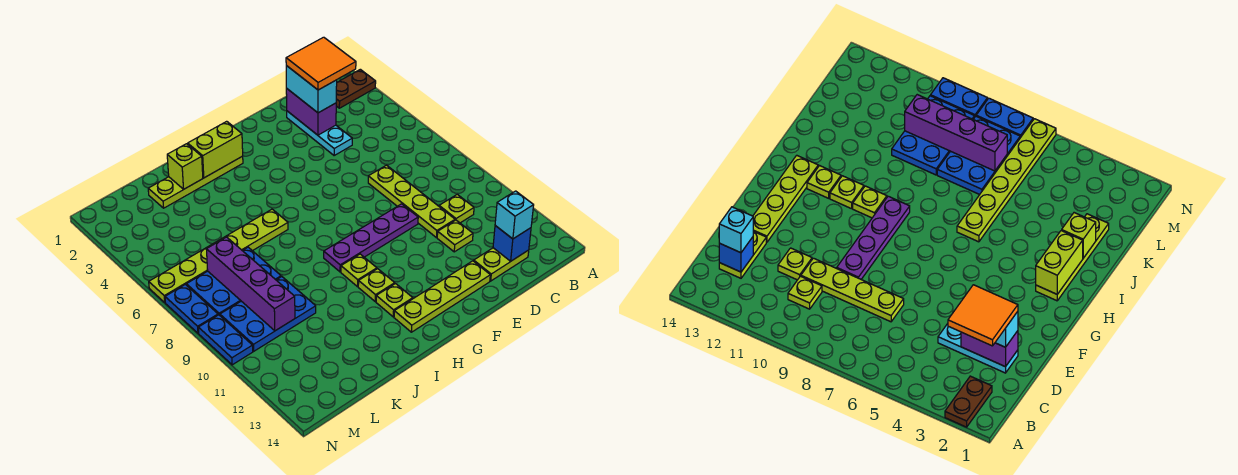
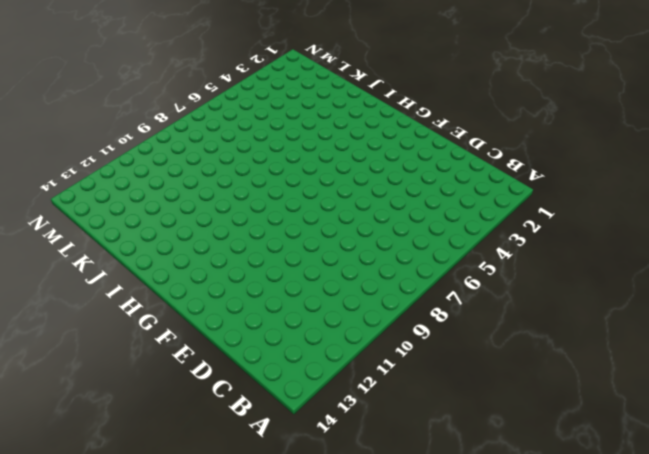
none -> brown plate A2:B2 level 1
none -> lime plate C10 level 1
none -> lime plate C13:D13 level 1

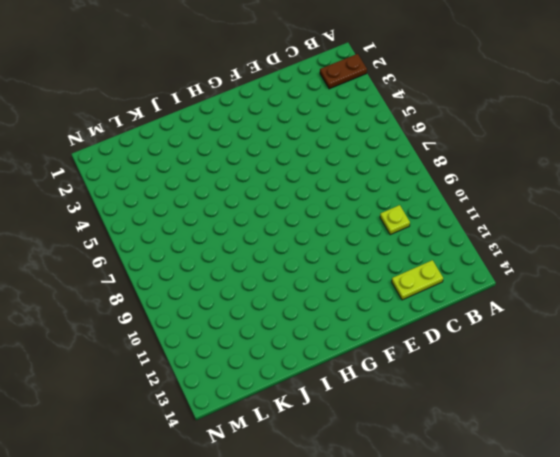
none -> cyan plate D2:D4 level 1
none -> lime plate D7:D10 level 1
none -> lime plate D11 level 1

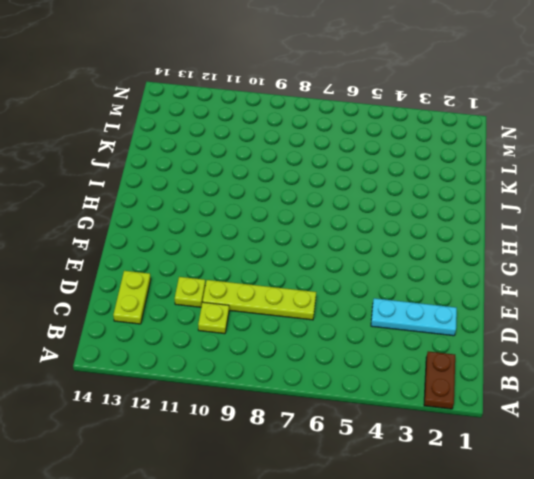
none -> purple plate E9:H9 level 1
none -> lime plate E13:H13 level 1
none -> lime plate H2:K2 level 1

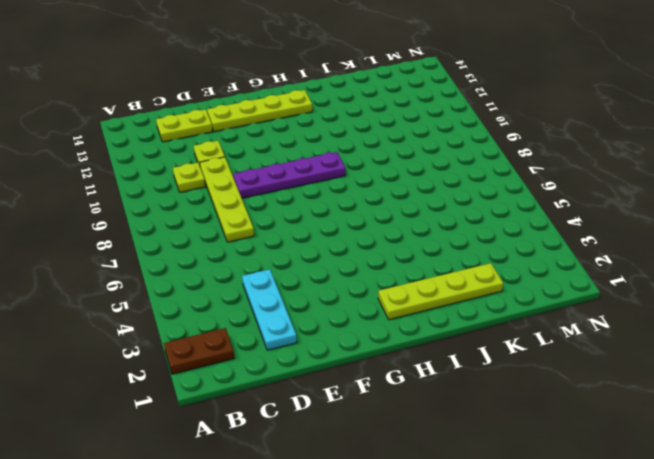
none -> lime plate H10 level 1
none -> lime plate H11 level 1
none -> lime plate H12 level 1

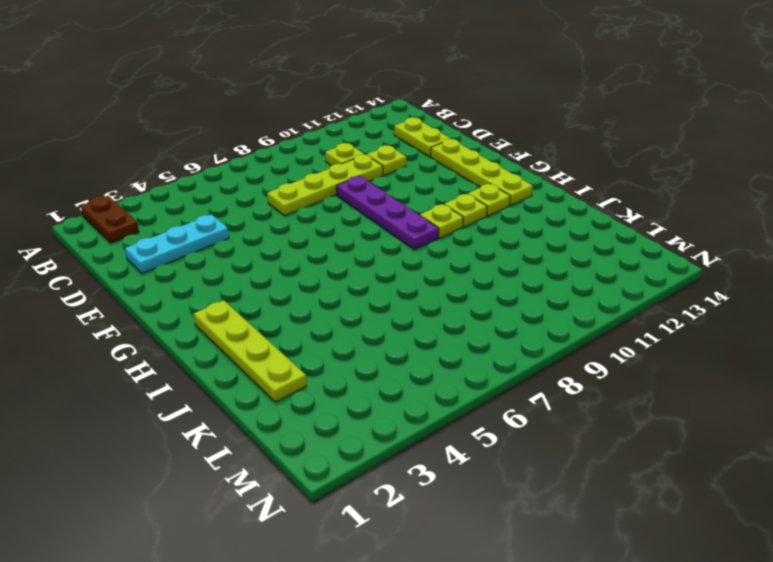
none -> lime plate I6:N6 level 1
none -> blue plate K7:M8 level 1
none -> blue plate K9:M10 level 1

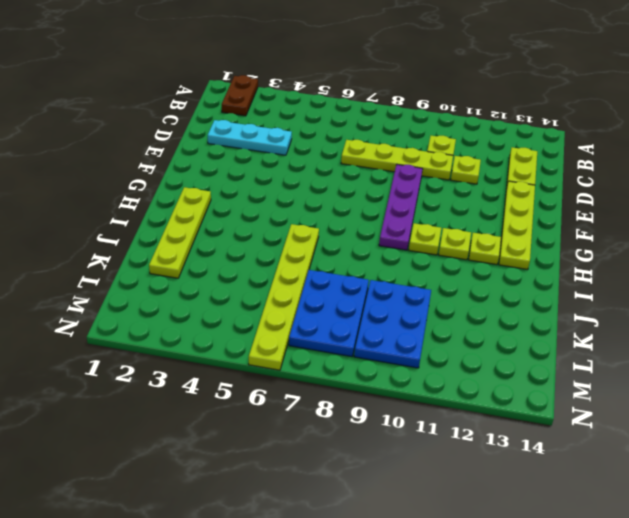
none -> blue plate N7:N8 level 1
none -> blue plate N9:N10 level 1
none -> blue brick C13 level 2

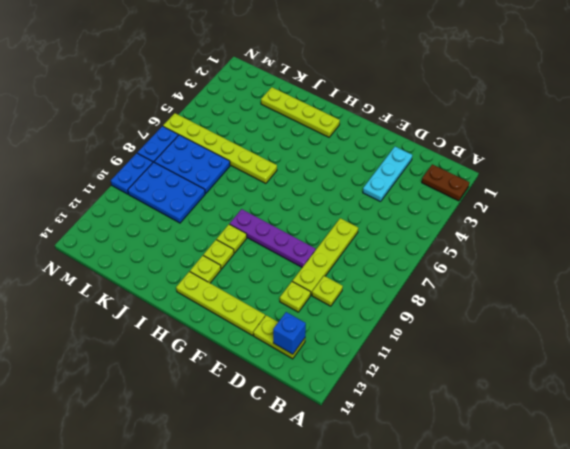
none -> purple brick D2:D3 level 2
none -> lime brick H2:I2 level 2
none -> lime brick J2 level 2

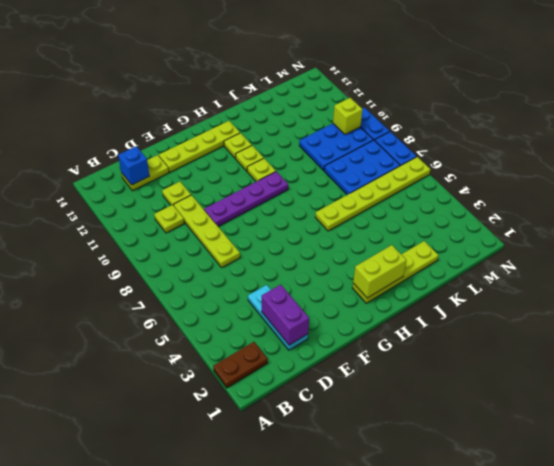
lime brick M10 level 2 -> lime brick J2 level 2
none -> purple brick L7:L10 level 2
none -> cyan brick C13 level 3
none -> cyan brick D2:D3 level 3

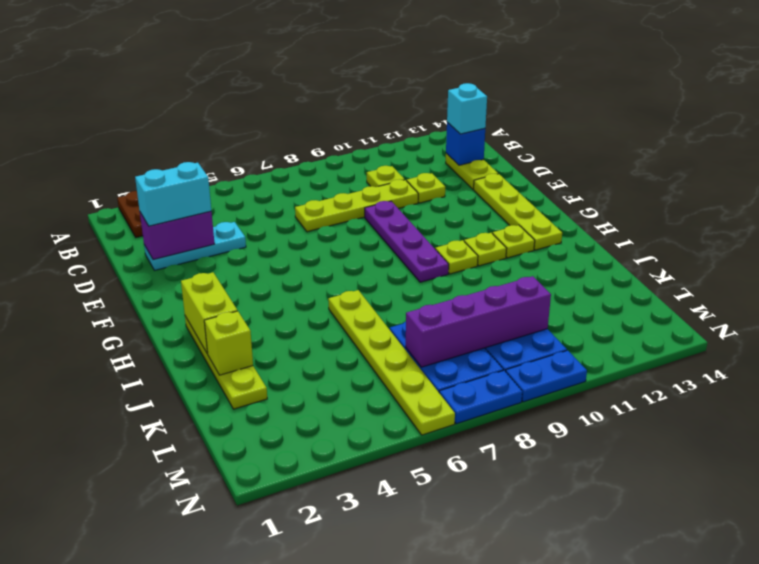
none -> orange tile C2:D3 level 4

